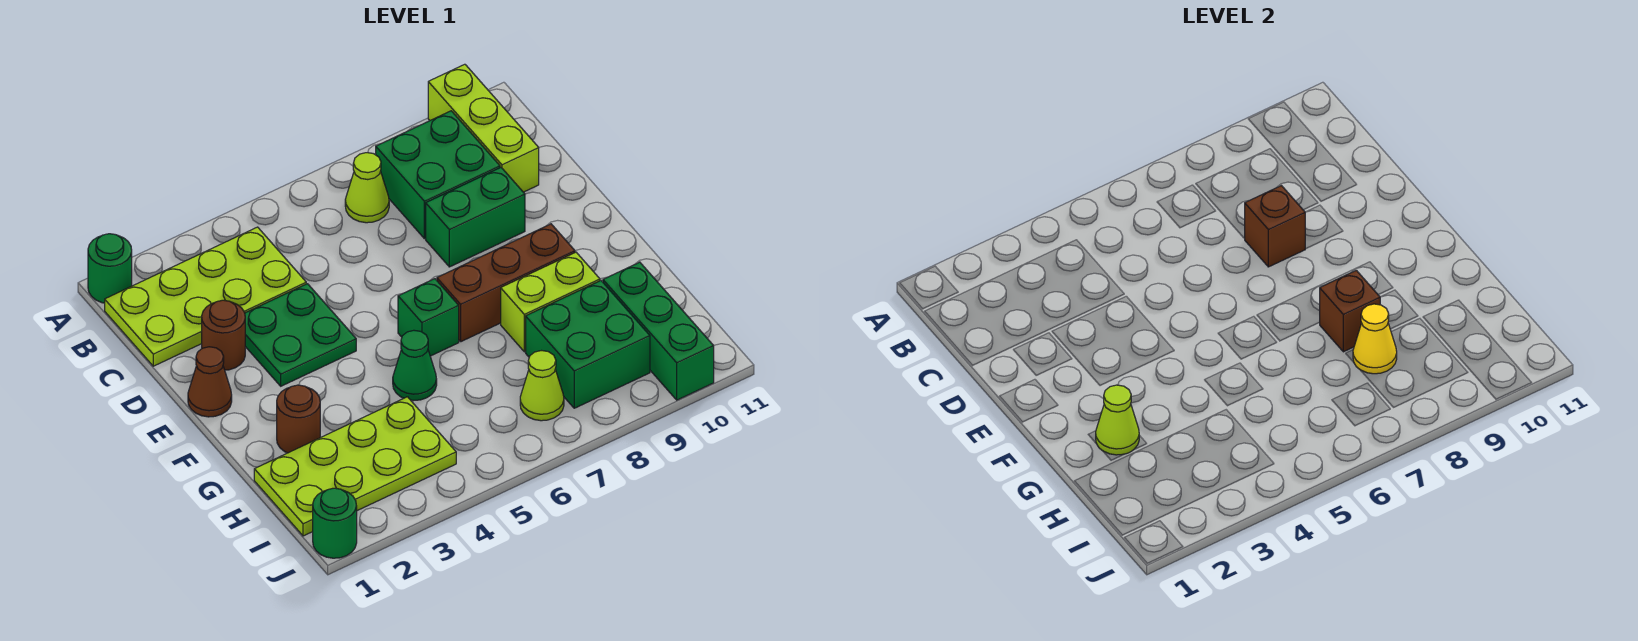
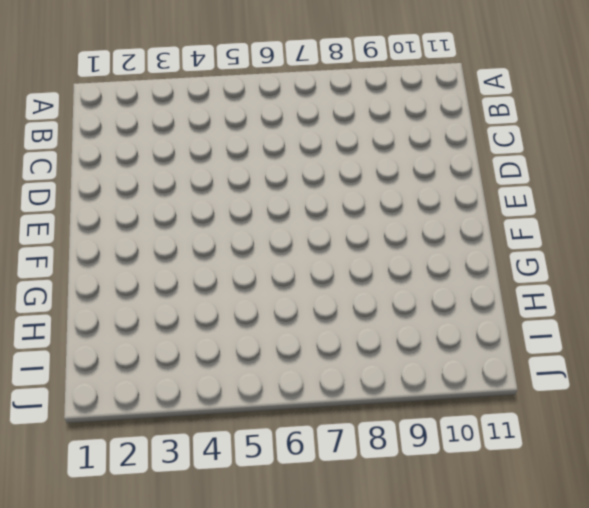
none -> green round brick A1 level 1
none -> lime brick A10:C10 level 1
none -> lime plate B1:C4 level 1

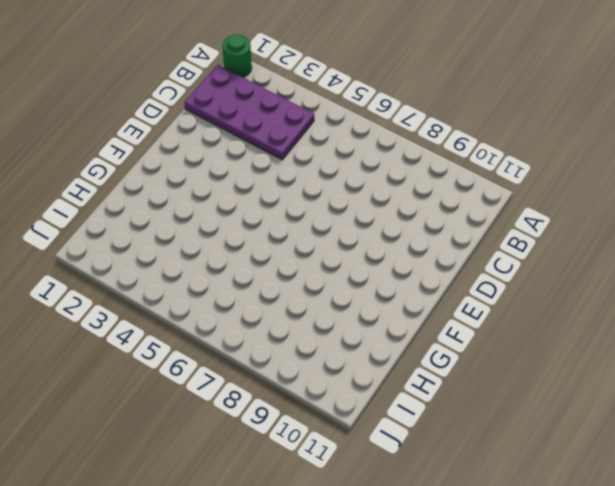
purple plate B1:C4 level 1 -> lime plate B1:C4 level 1
none -> lime brick A10:C10 level 1
none -> lime cone B7 level 1
none -> green brick B8:C9 level 1

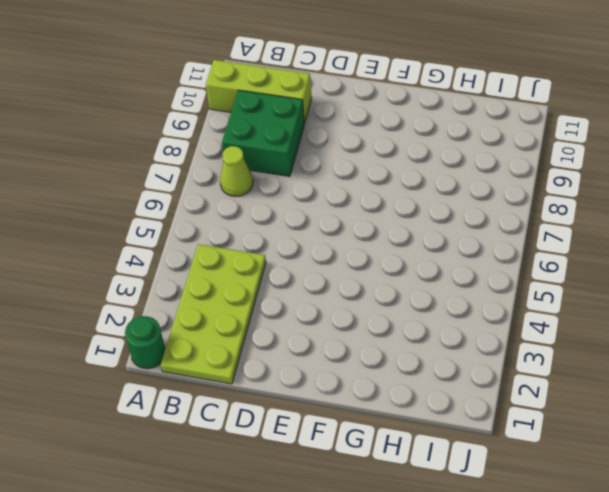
none -> brown round brick D2 level 1
none -> green plate D3:E4 level 1
none -> green brick D8:D9 level 1

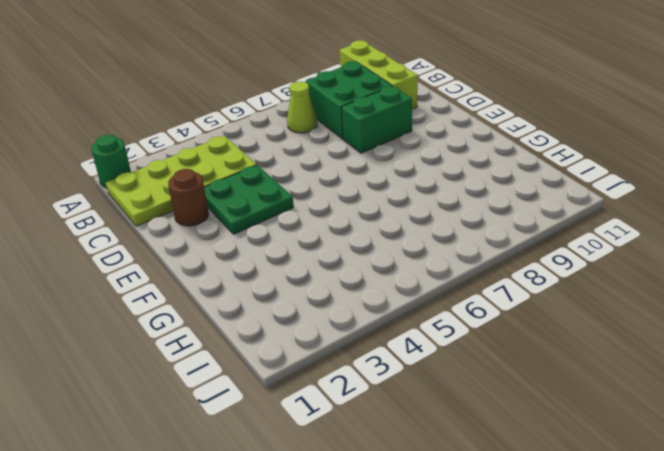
none -> brown cone E1 level 1
none -> green brick F6 level 1
none -> brown brick F7:F9 level 1

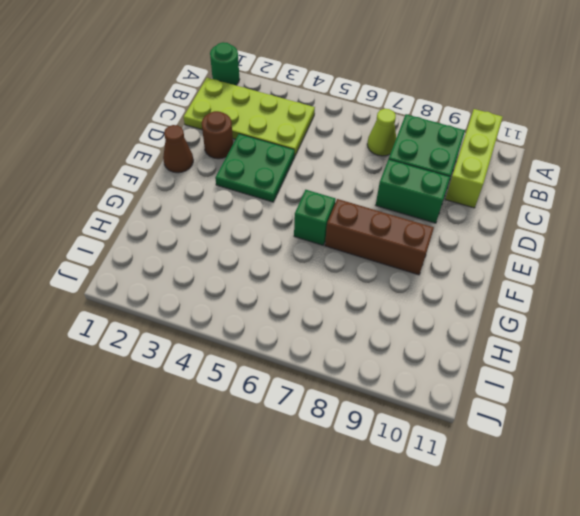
none -> brown round brick G2 level 1
none -> green cone G5 level 1
none -> lime brick G8:G9 level 1

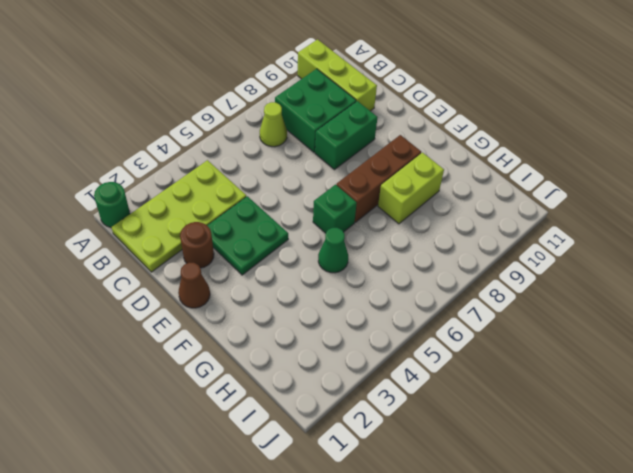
none -> brown round brick G2 level 1
none -> lime plate H1:I4 level 1
none -> green brick H8:I9 level 1

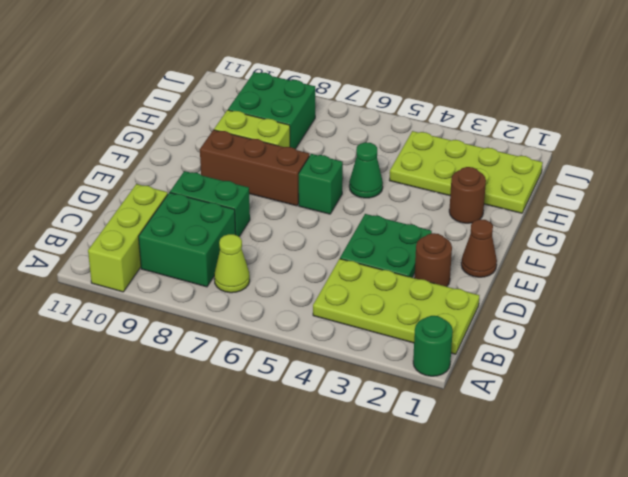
none -> green brick H10:J10 level 1
none -> lime cone I7 level 1
none -> green round brick J1 level 1

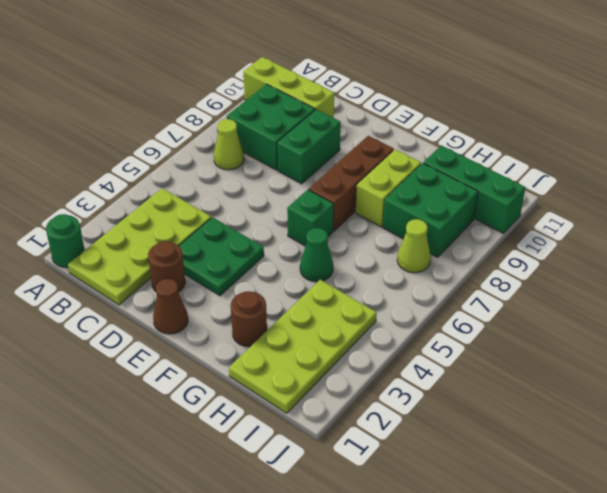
none -> green round brick J1 level 1
none -> brown brick D8 level 2
none -> lime cone G2 level 2

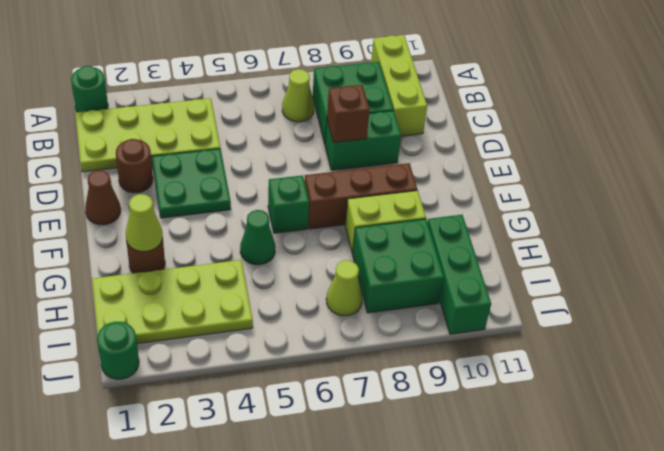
none -> brown brick G8 level 2
none -> yellow cone H8 level 2

